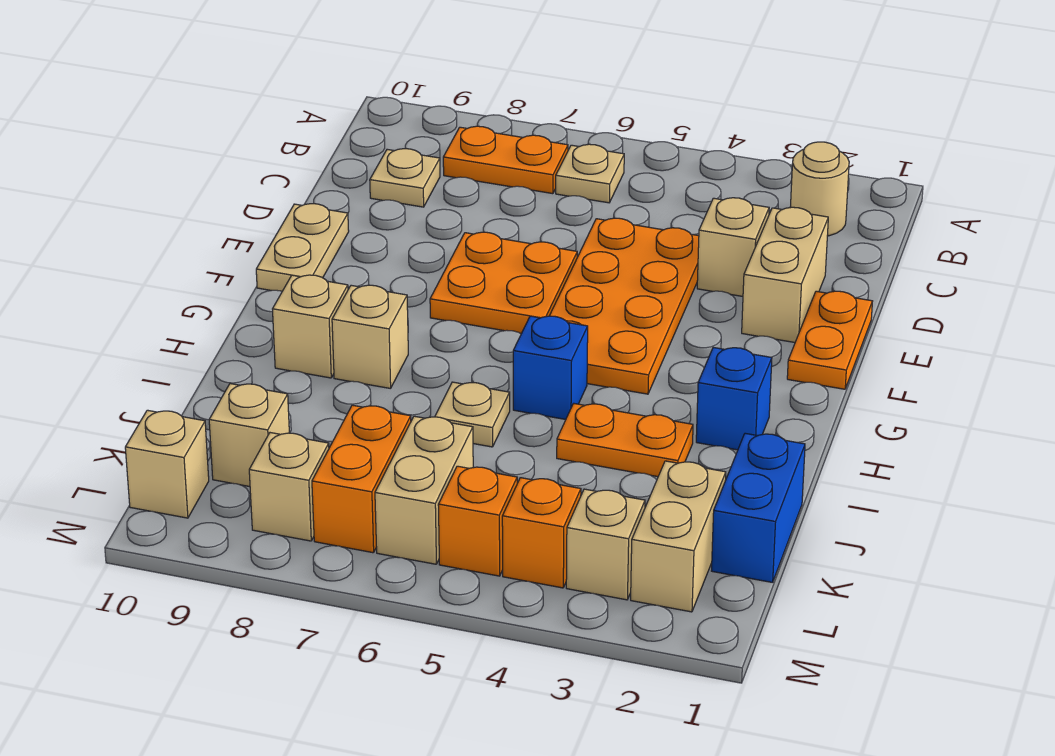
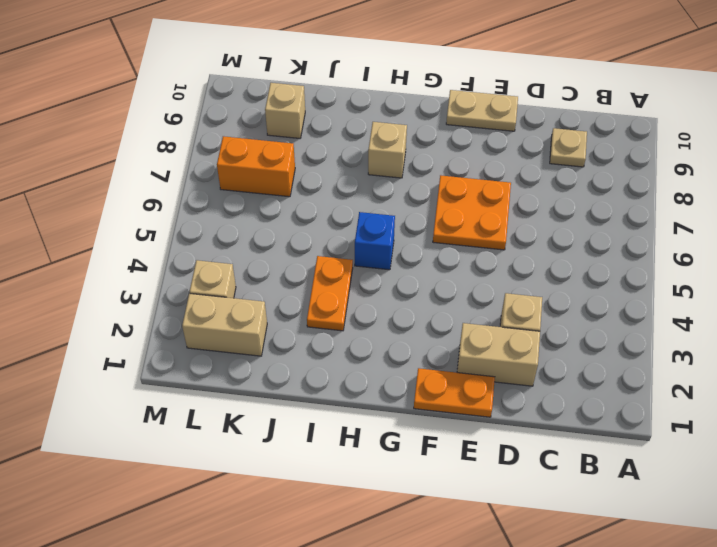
none -> tan round brick B2 level 1
none -> tan plate B6 level 1
none -> orange plate B7:B8 level 1

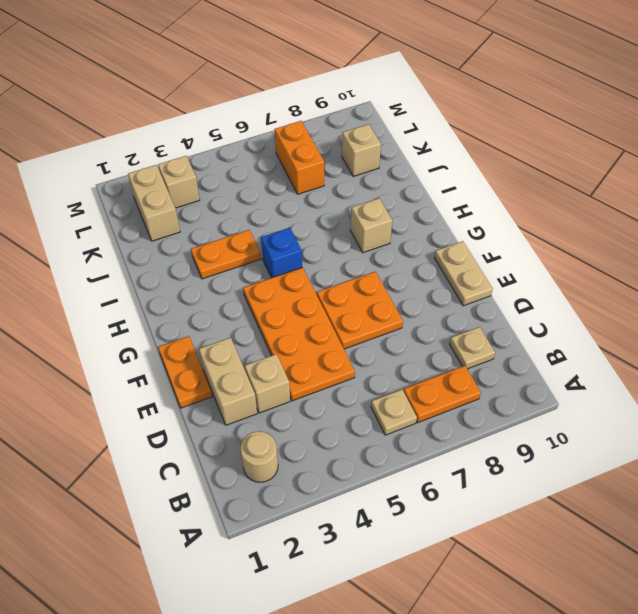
none -> blue brick H2 level 1
none -> tan brick H9 level 1
none -> tan plate I6 level 1

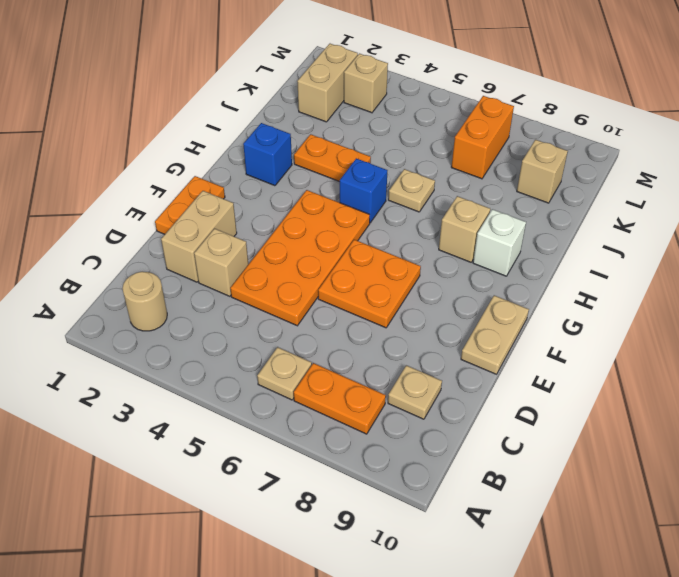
white brick H9 level 1 -> tan brick H9 level 1
none -> blue brick J1:K1 level 1
none -> tan brick K6:L6 level 1
none -> orange brick L4 level 1

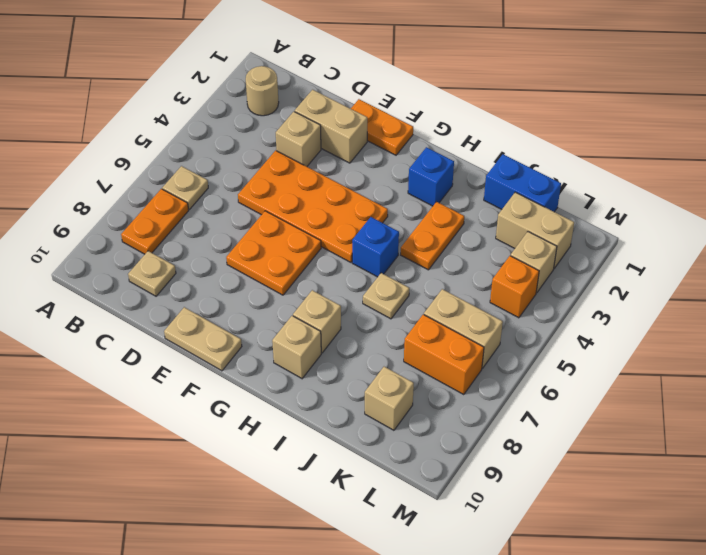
none -> orange brick L5 level 1
none -> tan brick L8 level 1
none -> tan brick L10 level 1

